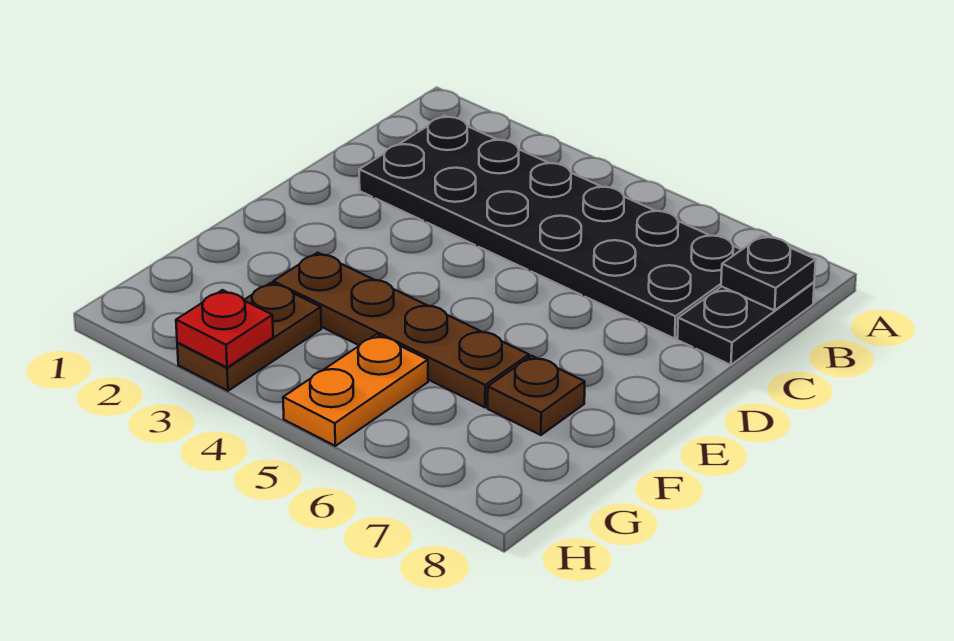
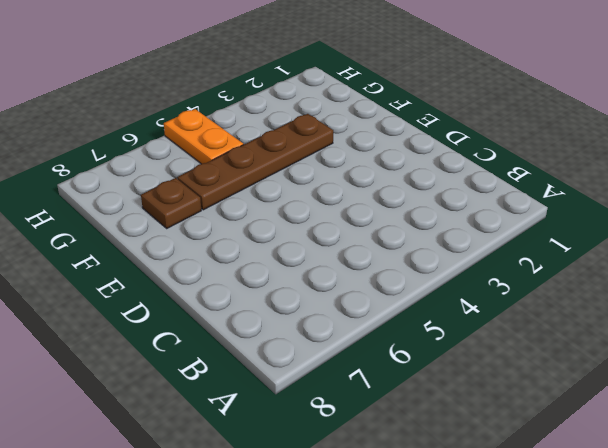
none -> black plate B2:C7 level 1
none -> black plate B8:C8 level 1

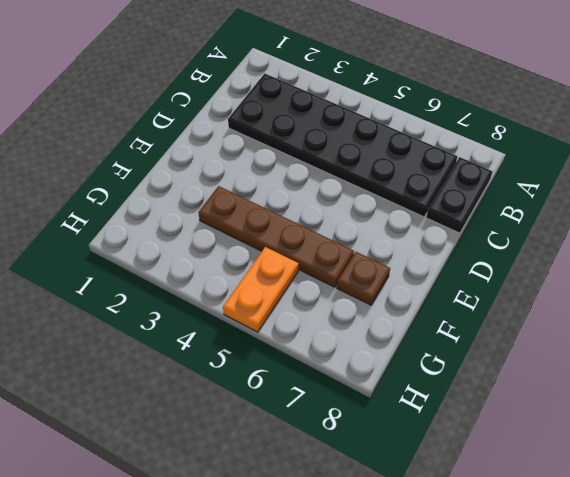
none -> brown plate G3:H3 level 1
none -> black plate B8 level 2

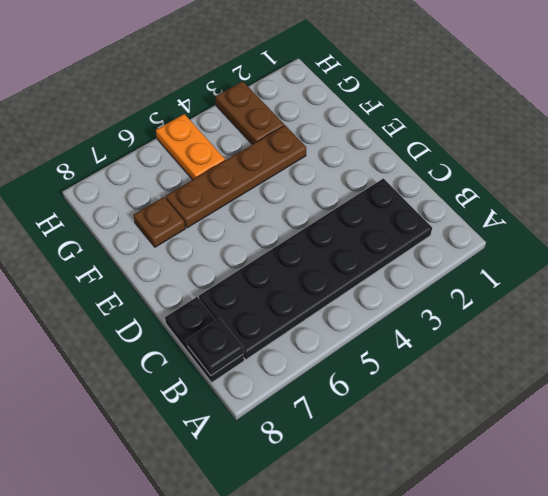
none -> red plate H3 level 2

